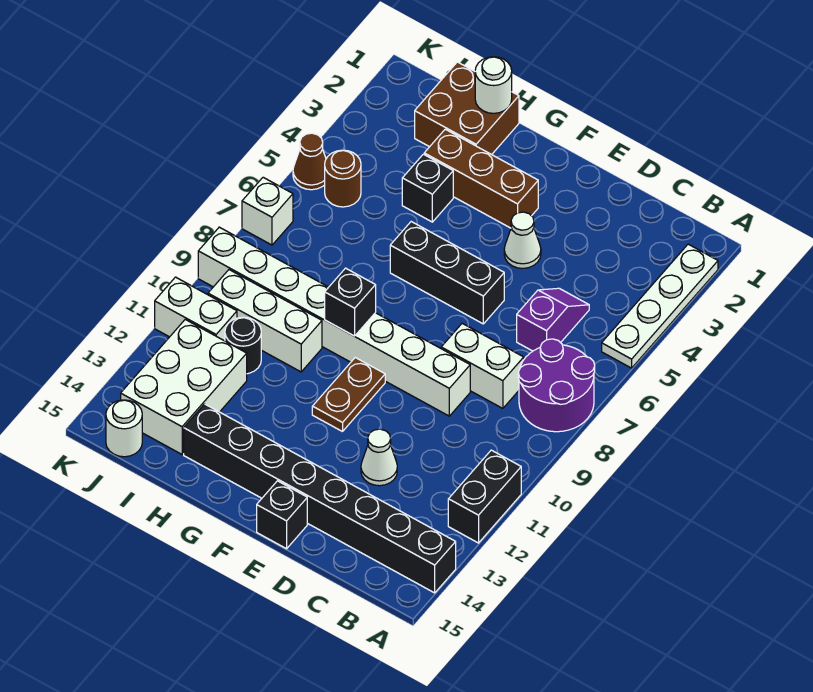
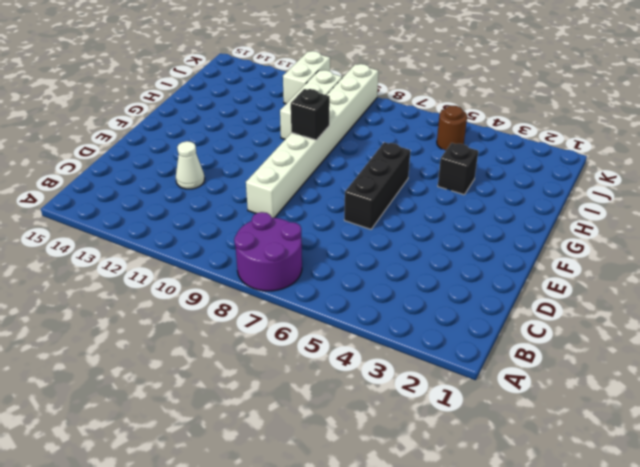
none -> white plate A2:A5 level 1
none -> black brick A11:A12 level 1
none -> black brick A14:H14 level 1

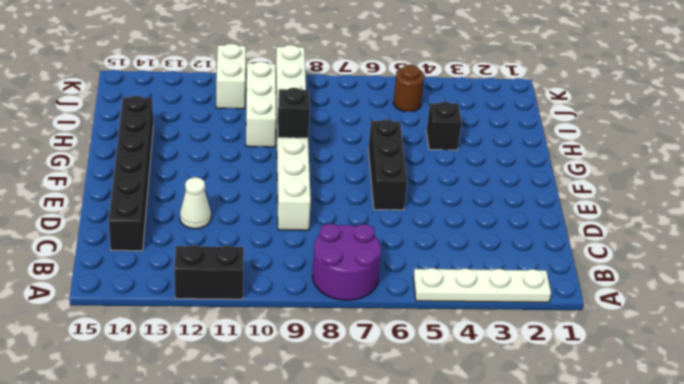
black brick C14:H14 level 1 -> black brick A14:H14 level 1
none -> purple slope C5:C6 level 1 top 6
none -> white brick C8:D8 level 1
none -> white cone E4 level 1

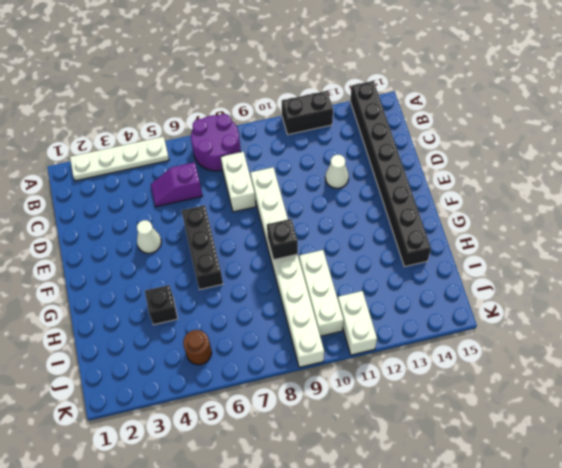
none -> black brick E15 level 1
none -> brown brick F3:H3 level 1
none -> brown plate F10:F11 level 1

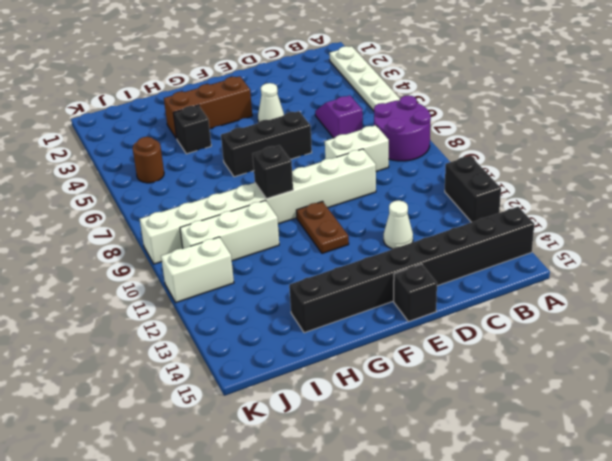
none -> brown brick H1:I2 level 1
none -> black round brick I11 level 1
none -> white brick I12:J14 level 1

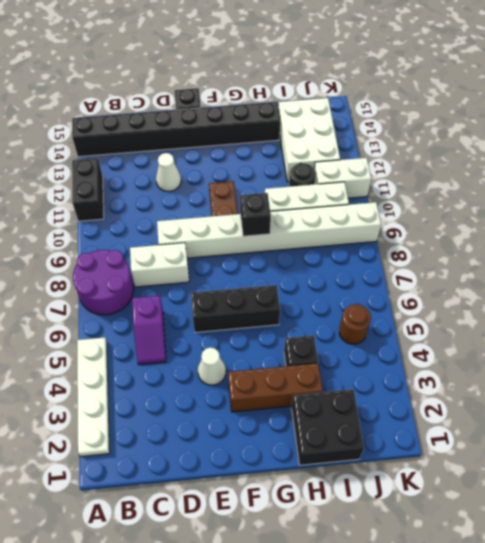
black brick H1:I2 level 1 -> brown brick H1:I2 level 1
none -> white round brick J15 level 1
none -> brown cone K5 level 1
none -> white brick K7 level 1

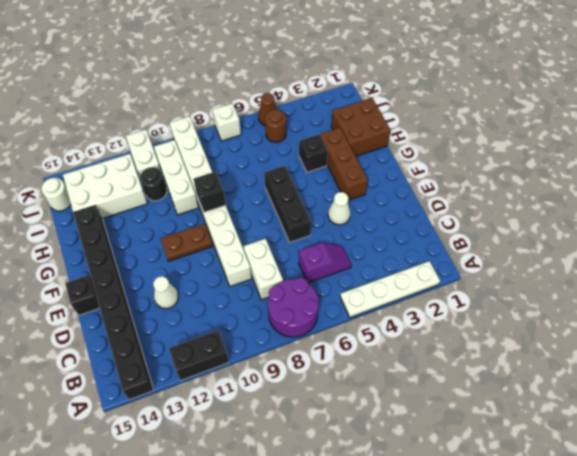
none -> white round brick H1 level 2

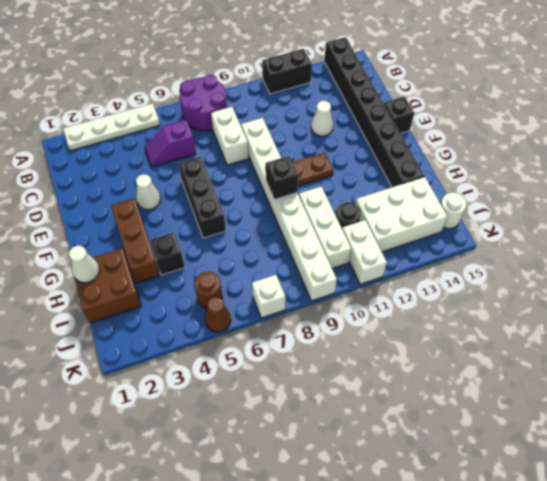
white cone H1 level 2 -> white round brick H1 level 2

